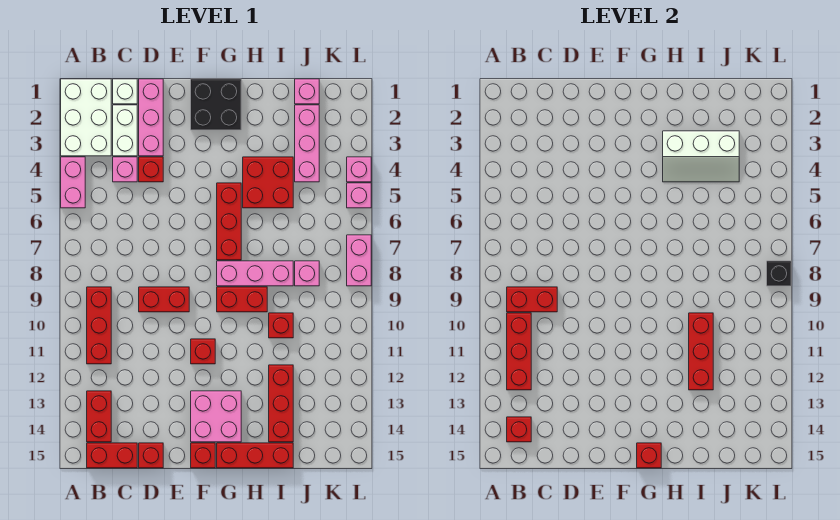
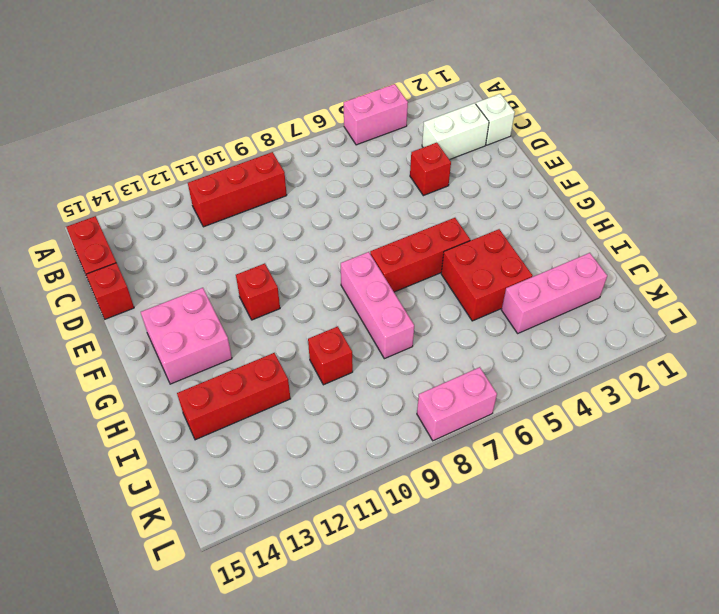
none -> white brick A1:B3 level 1
none -> red brick B13:B14 level 1
none -> pink brick C4 level 1
none -> pink brick D1:D3 level 1

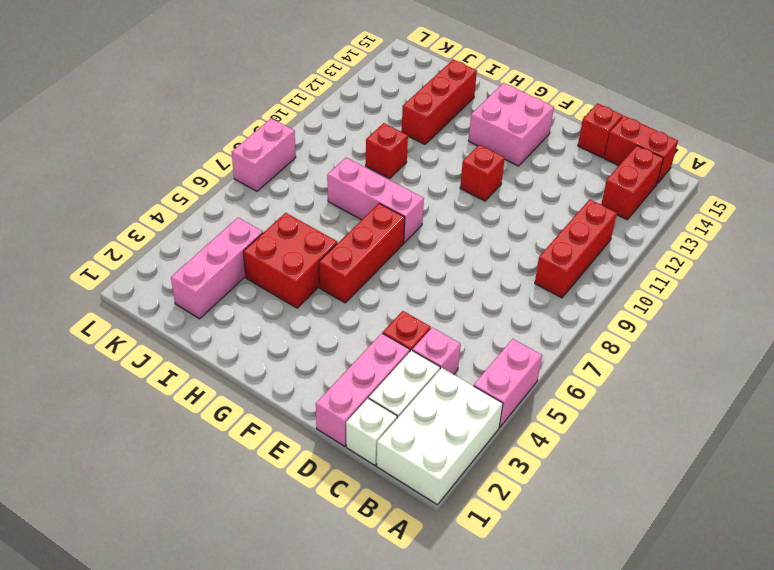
none -> red brick D9:E9 level 1
none -> black brick F1:G2 level 1
none -> red brick F15 level 1
none -> red brick G9:H9 level 1

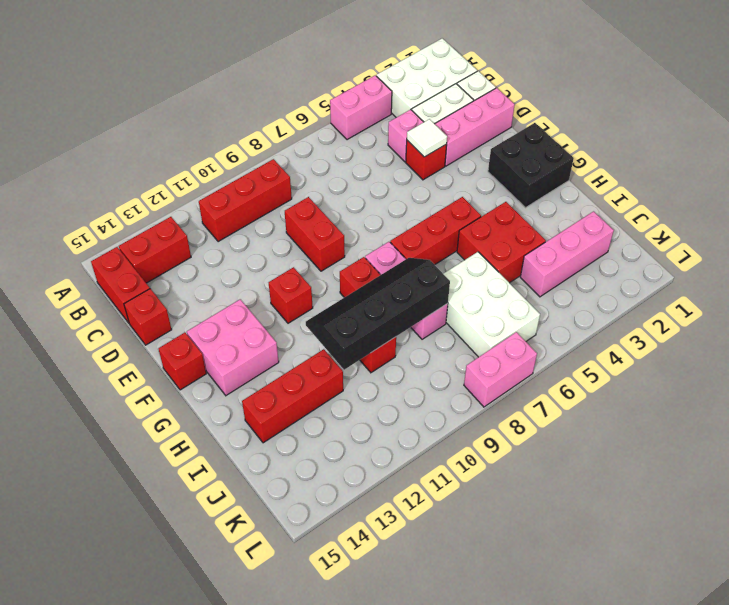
white tile D4 level 2 -> none
black slope H8:I11 level 2 top I -> red brick I10:I12 level 2
white brick I6:K7 level 1 -> none
none -> red brick G15:I15 level 1
none -> pink brick J1 level 1
none -> pink brick J8 level 1
none -> pink brick L4 level 1

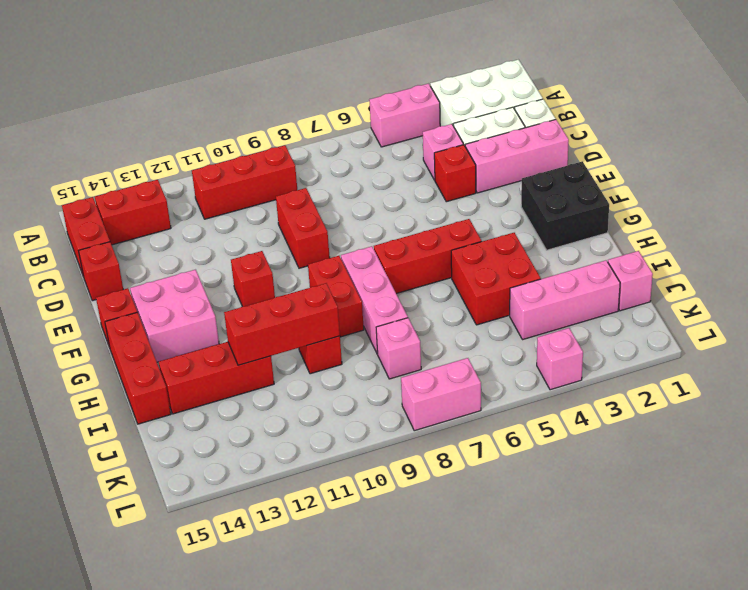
none -> pink brick L5 level 1
none -> red brick B9:C9 level 2
none -> red brick B10:B12 level 2
none -> red brick B14 level 2

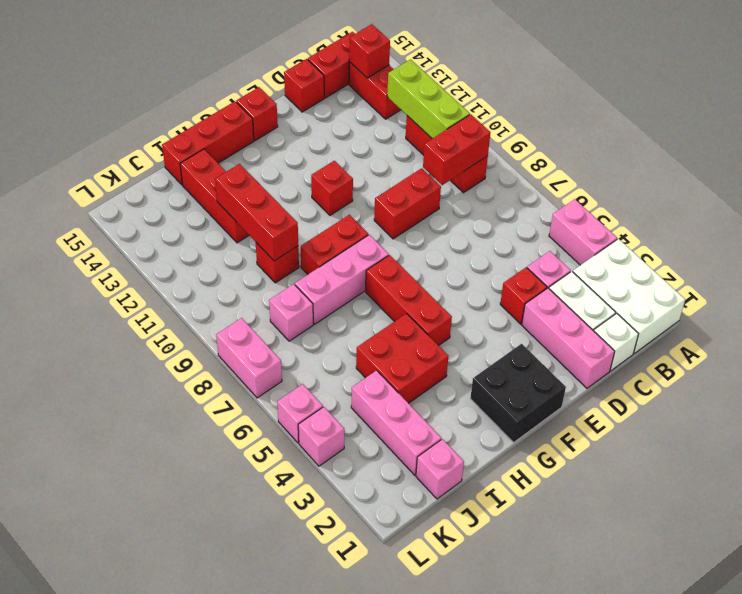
lime brick B10:B12 level 2 -> red brick B10:B12 level 2
none -> pink brick F13:G14 level 1
none -> red brick G15 level 2
none -> white slope H3:J4 level 2 top 3
none -> black brick L8 level 2

